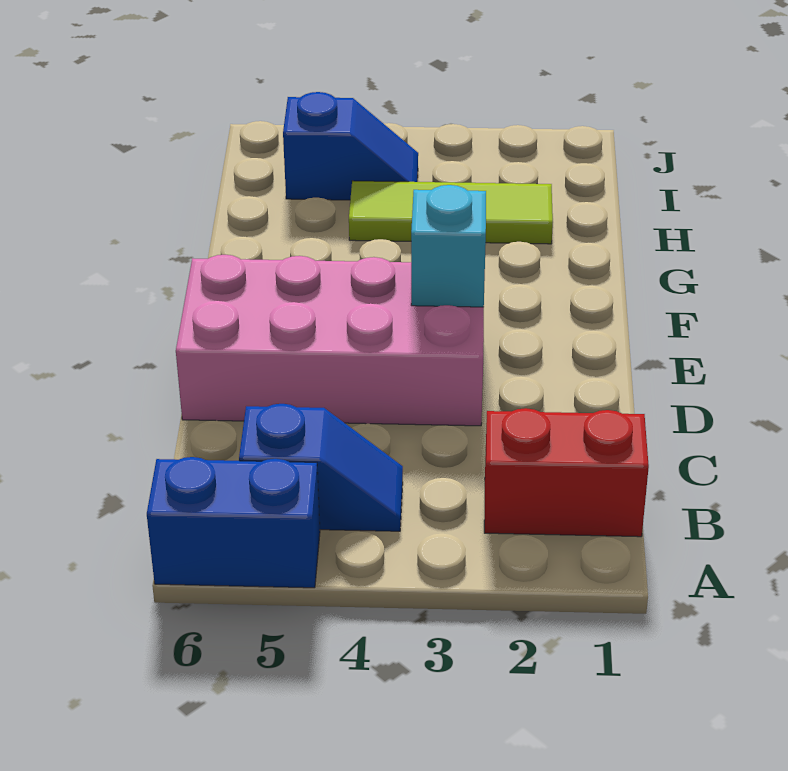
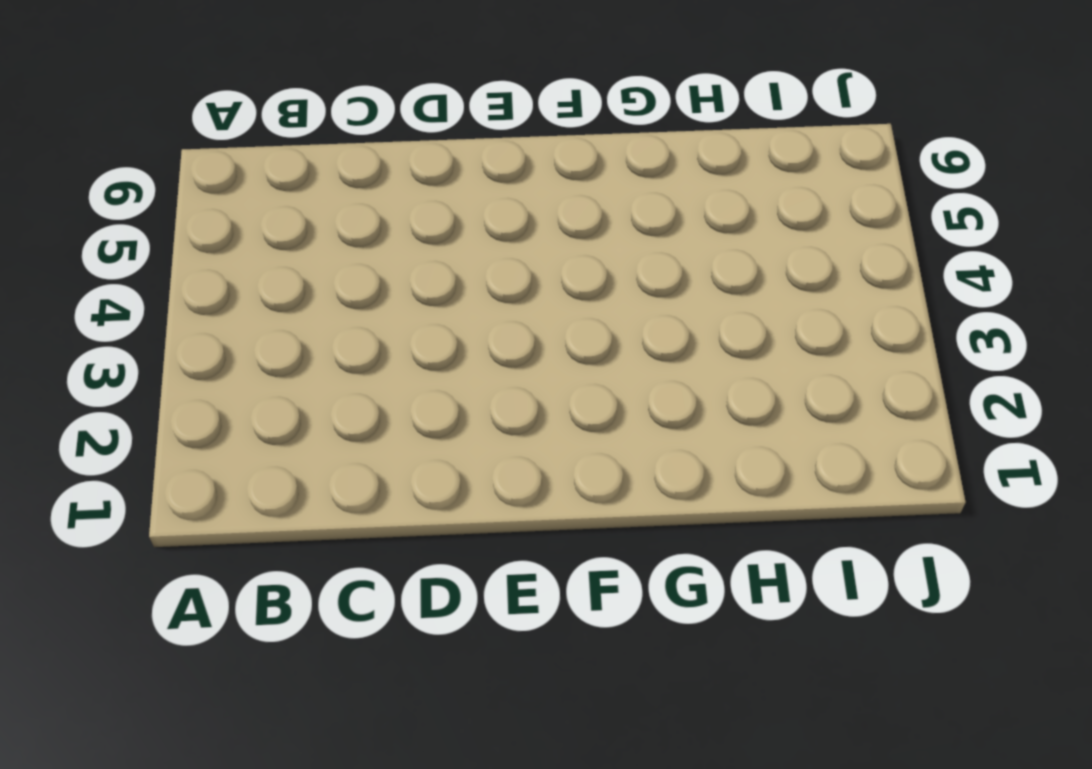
none -> blue brick A5:A6 level 1
none -> red brick B1:B2 level 1

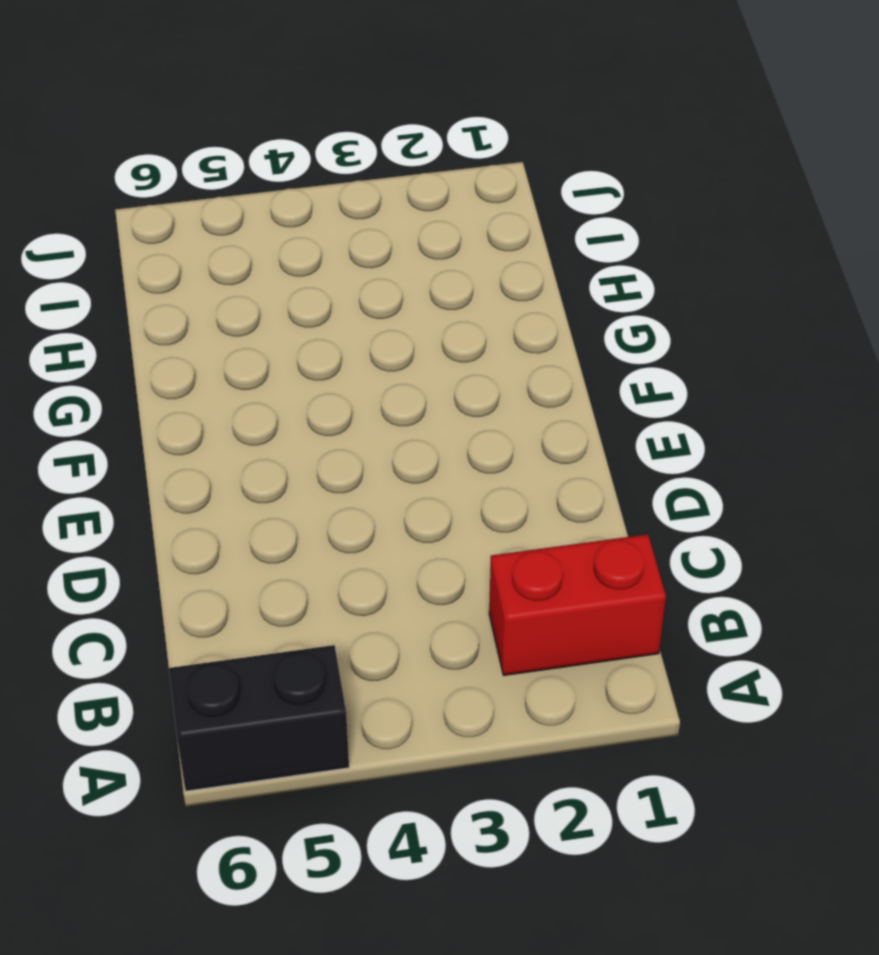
black brick A5:A6 level 1 -> blue brick A5:A6 level 1
none -> blue slope B4:B5 level 1 top 5
none -> pink brick D3:E6 level 1

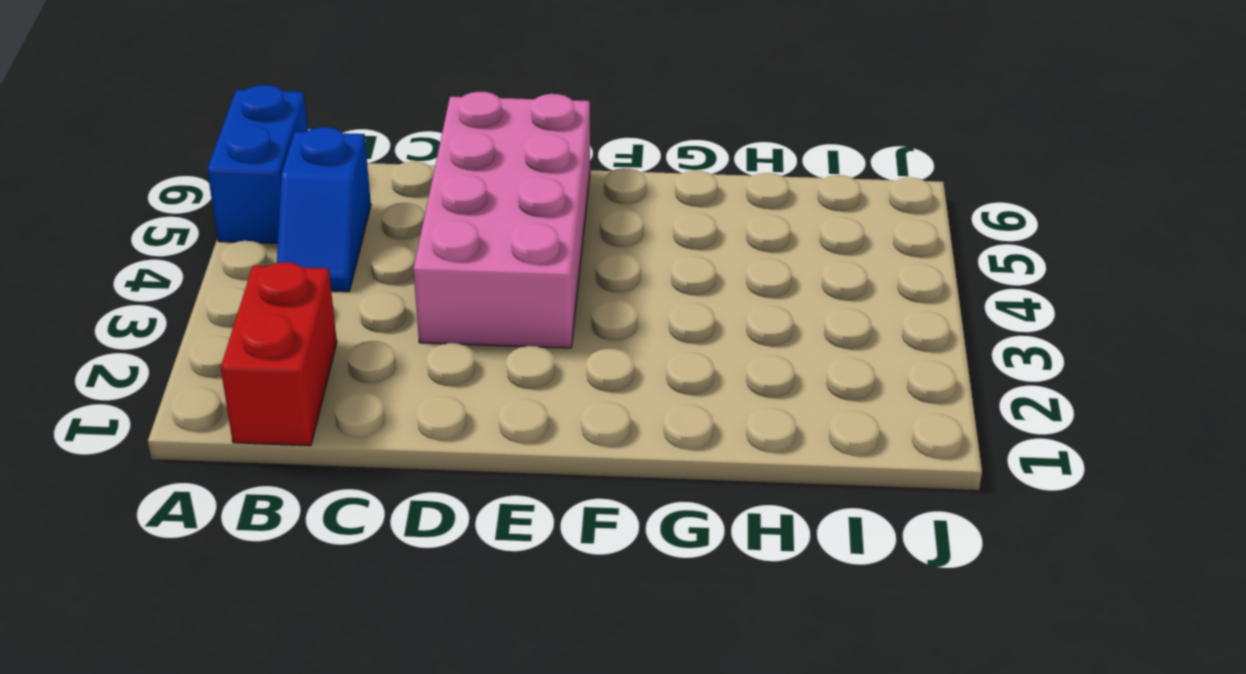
none -> lime tile H2:H4 level 1
none -> blue slope I4:I5 level 1 top 5

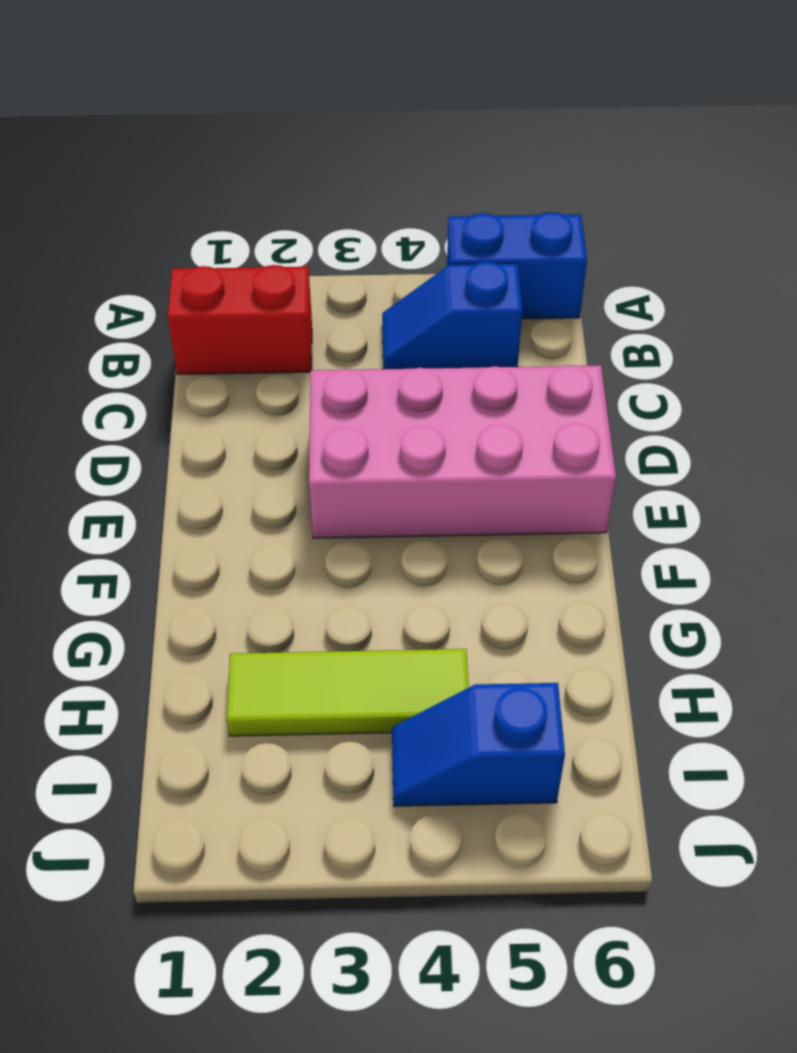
none -> cyan brick E3 level 2

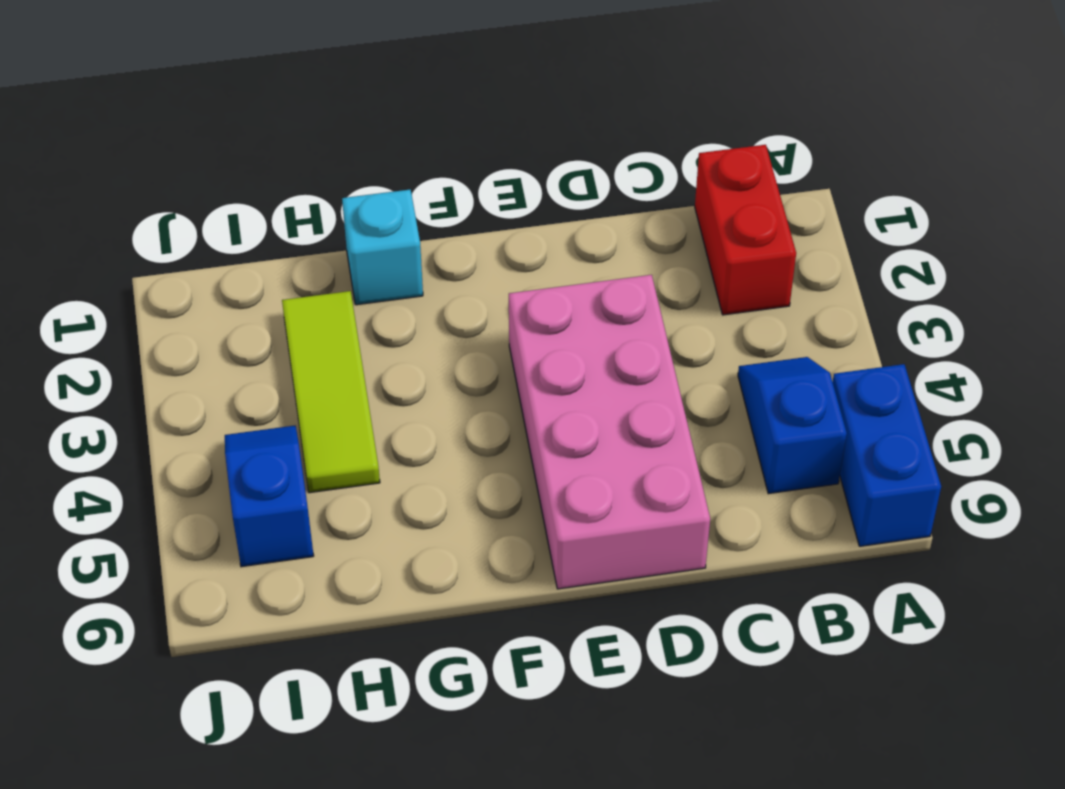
cyan brick G1 level 1 -> cyan brick E3 level 2

